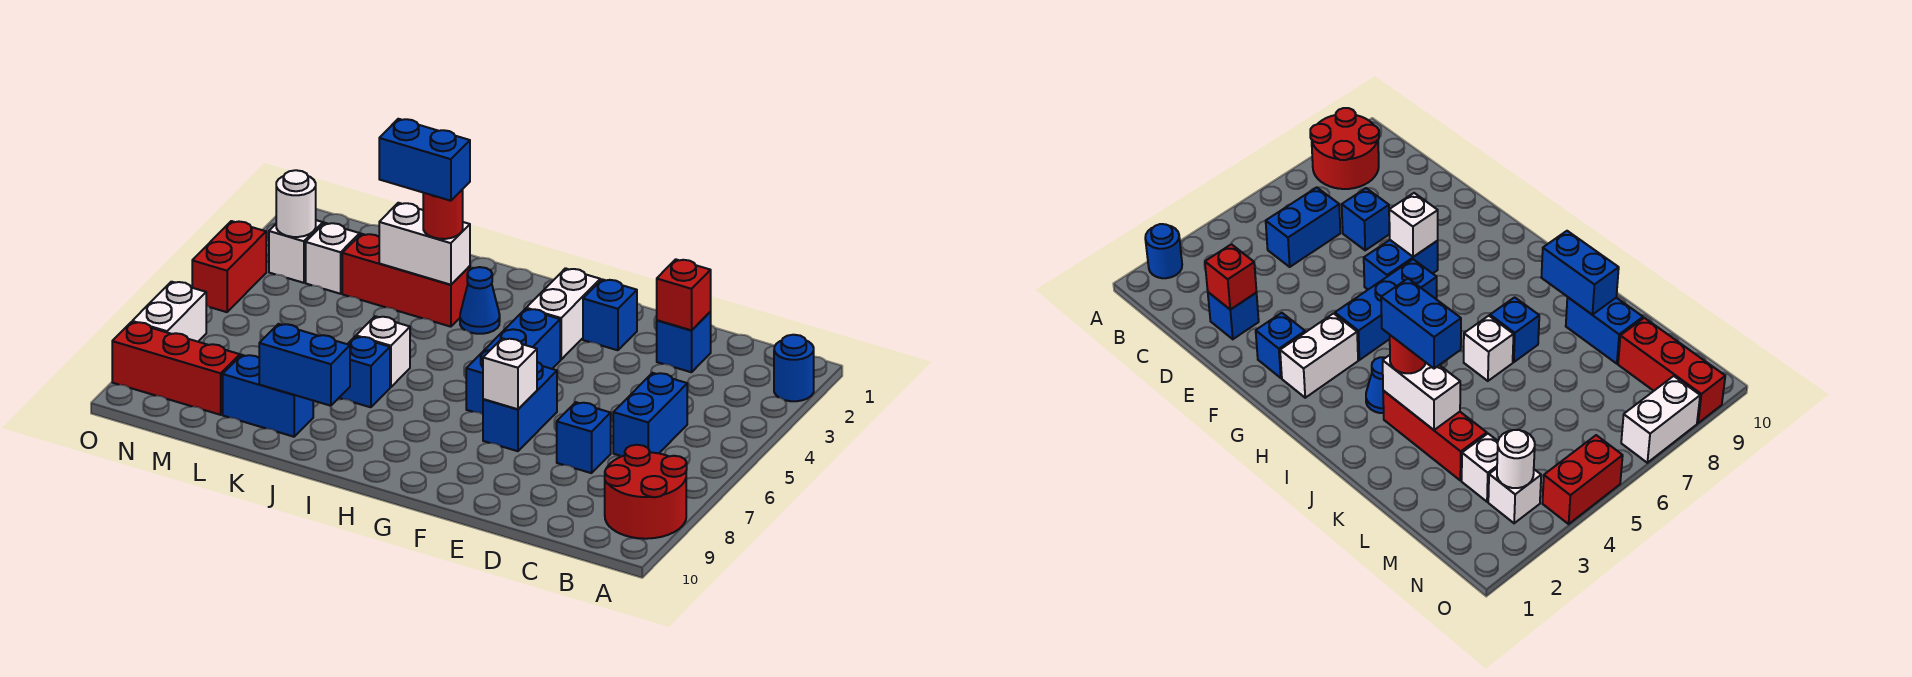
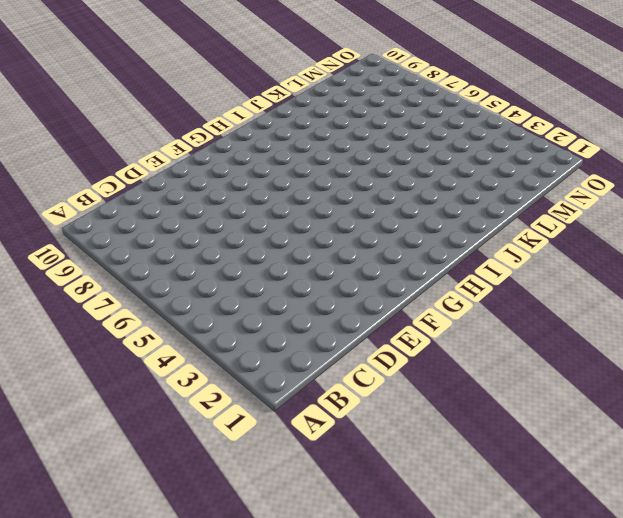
none -> blue round brick A2 level 1
none -> red round brick A8:B9 level 1
none -> blue brick C5:C6 level 1

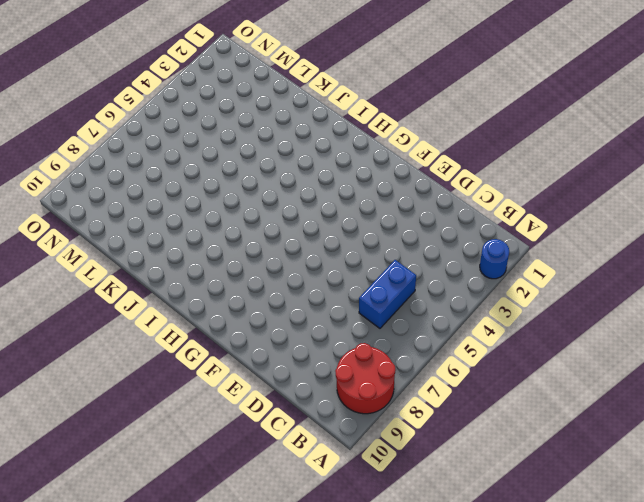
none -> blue brick D2 level 1
none -> blue brick D7 level 1
none -> blue brick F2 level 1

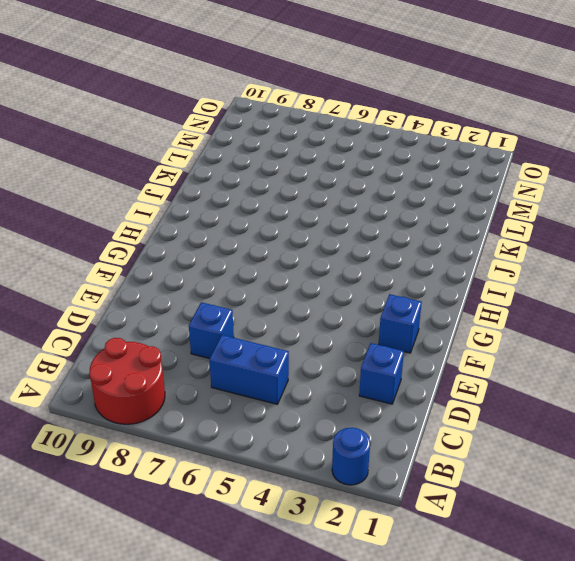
none -> blue brick F6:F7 level 1
none -> white brick G2:G3 level 1
none -> blue brick G4:G6 level 1

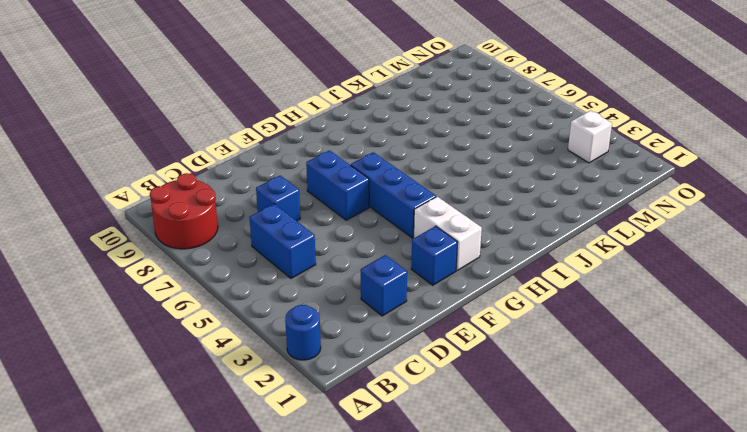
none -> blue cone I3 level 1
none -> red brick J3:L3 level 1
none -> white brick J6 level 1

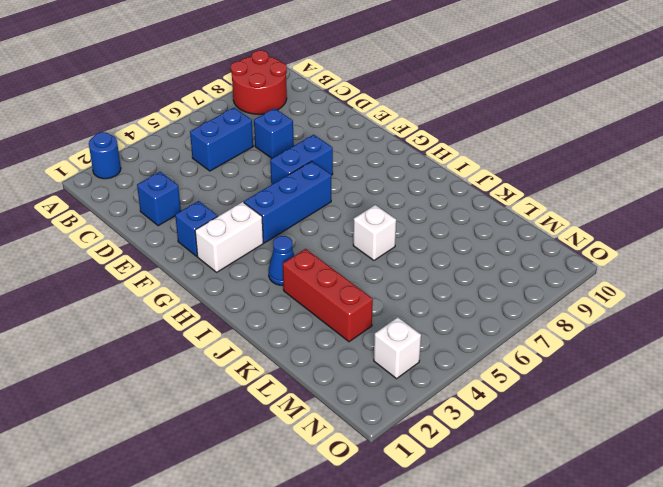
none -> blue brick J7 level 1
none -> blue brick K9:L9 level 1
none -> white brick M3 level 1

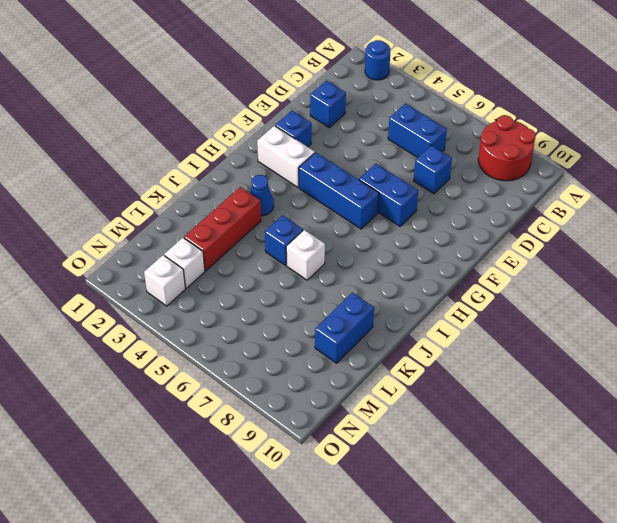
blue brick J5 level 1 -> blue brick J7 level 1
none -> red brick M9:O9 level 1
none -> red brick O4:O5 level 1
none -> white brick O7:O8 level 1

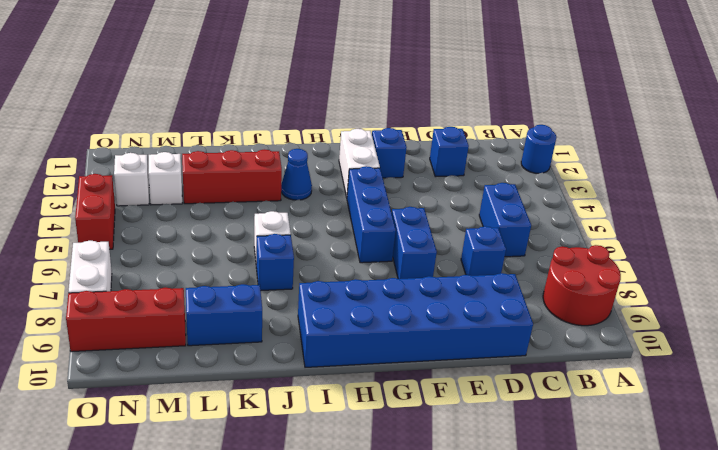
blue brick D9:I10 level 1 -> none
none -> red brick D2 level 2
none -> white brick F7 level 2
none -> white brick J3:K3 level 2

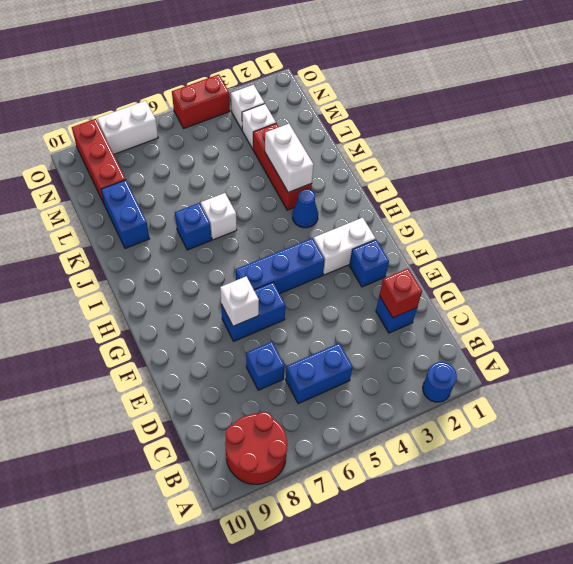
none -> blue brick J9:K9 level 2
none -> white round brick N3 level 2
none -> red round brick J3 level 3

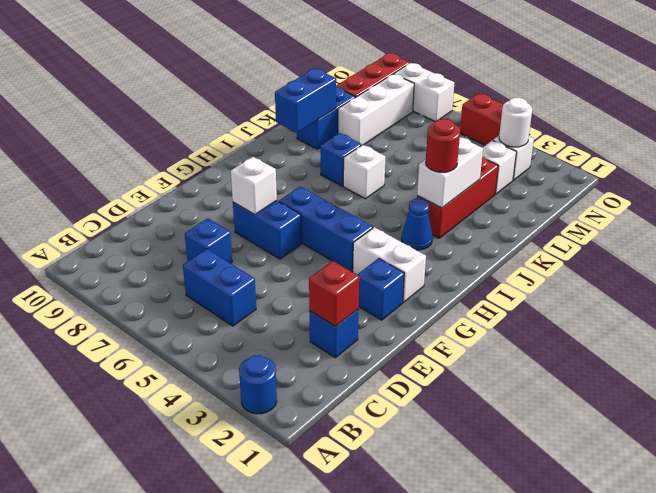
white brick L8:N8 level 1 -> none
none -> red round brick A8:B9 level 1
none -> blue brick J3:K3 level 4

